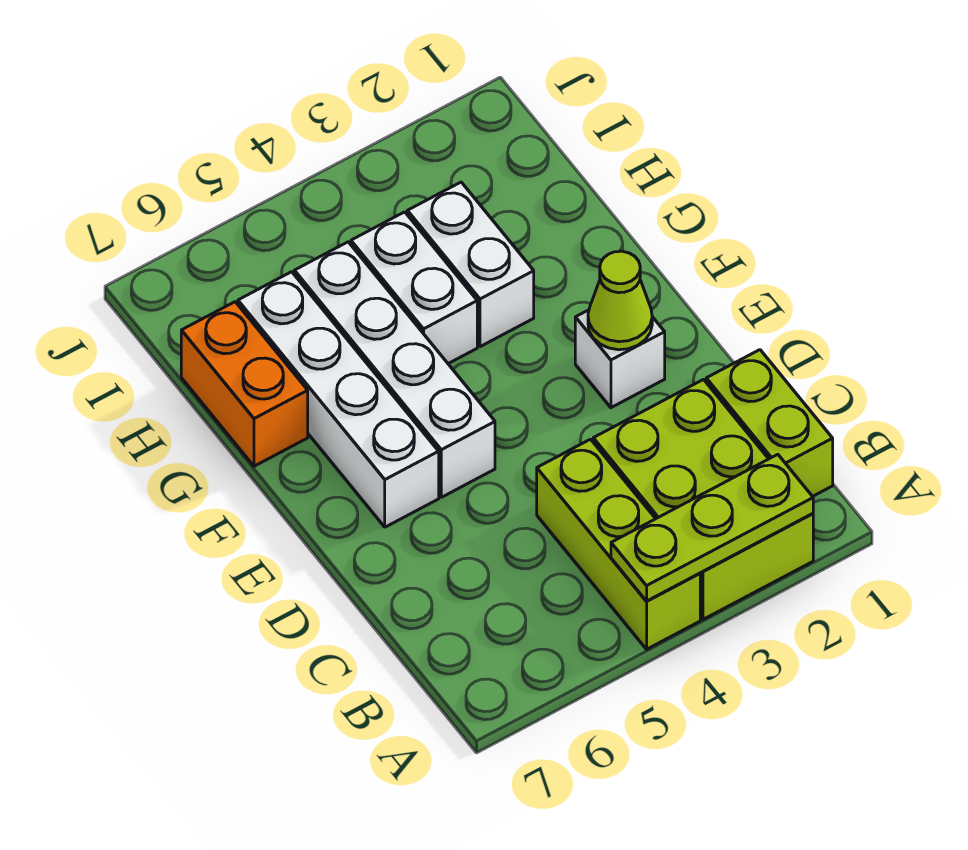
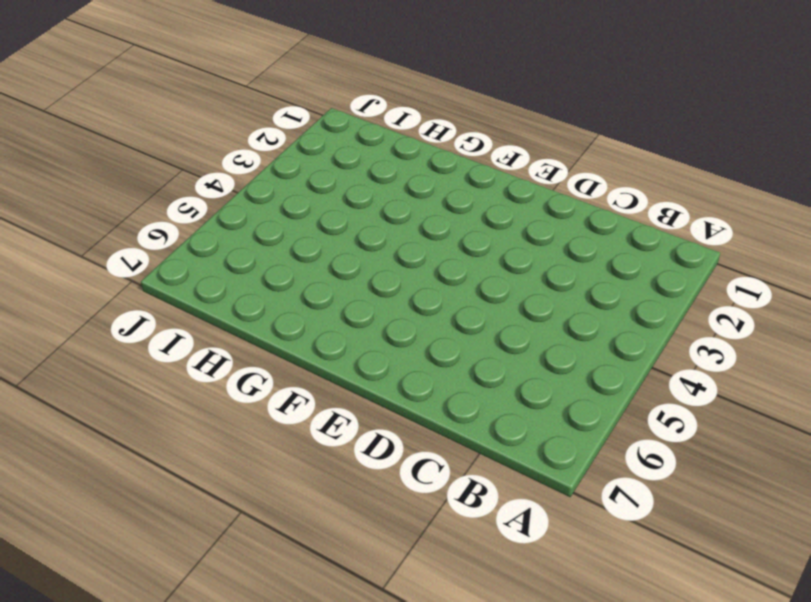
none -> lime brick A2:C3 level 1
none -> lime brick A4:C4 level 1

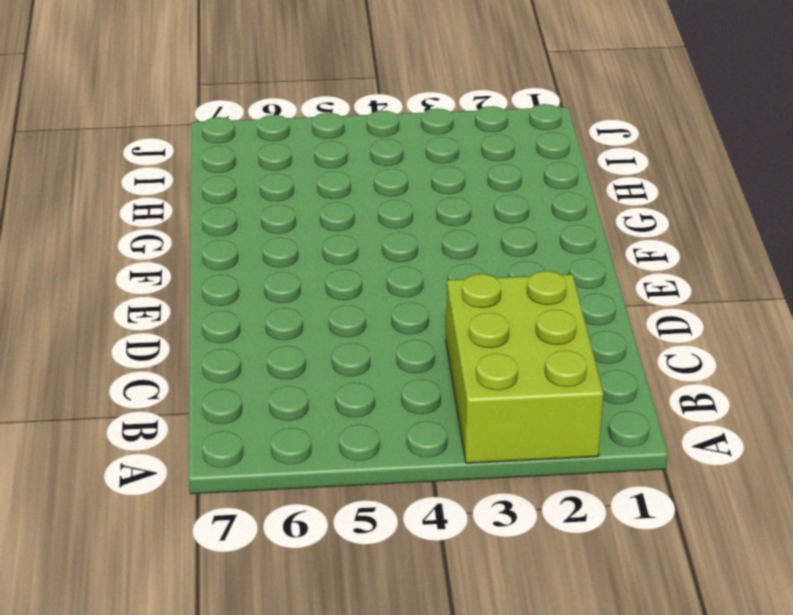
none -> lime brick A4:C4 level 1
none -> lime brick B1:C1 level 1

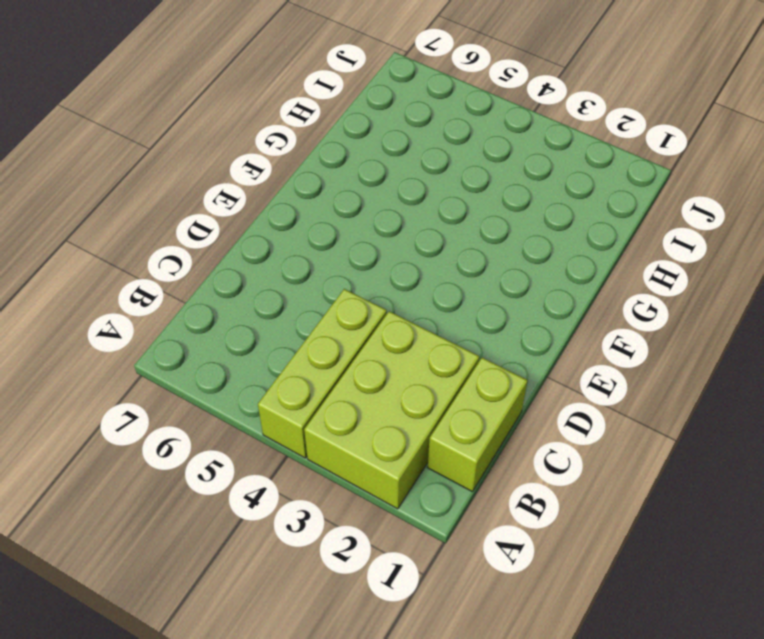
none -> white brick E2 level 1
none -> white brick E5:H5 level 1

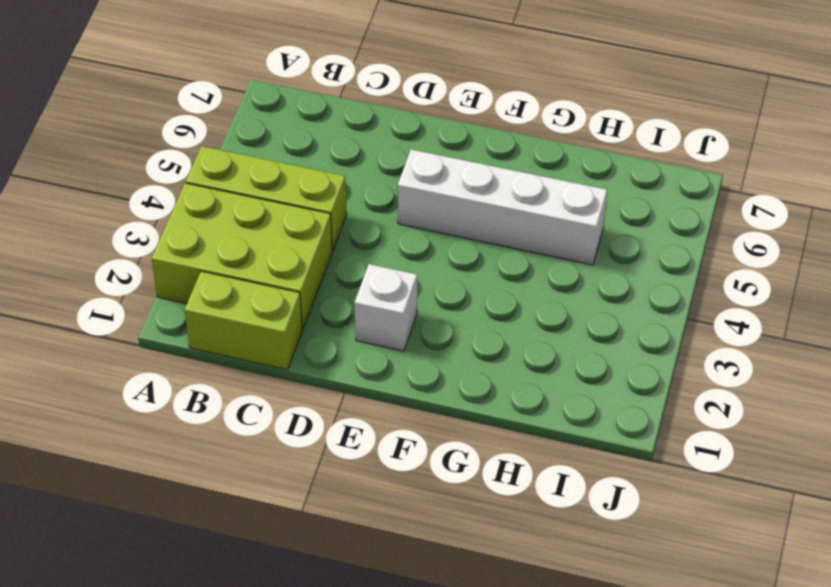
none -> white brick E6:H6 level 1
none -> white brick G3:H3 level 1

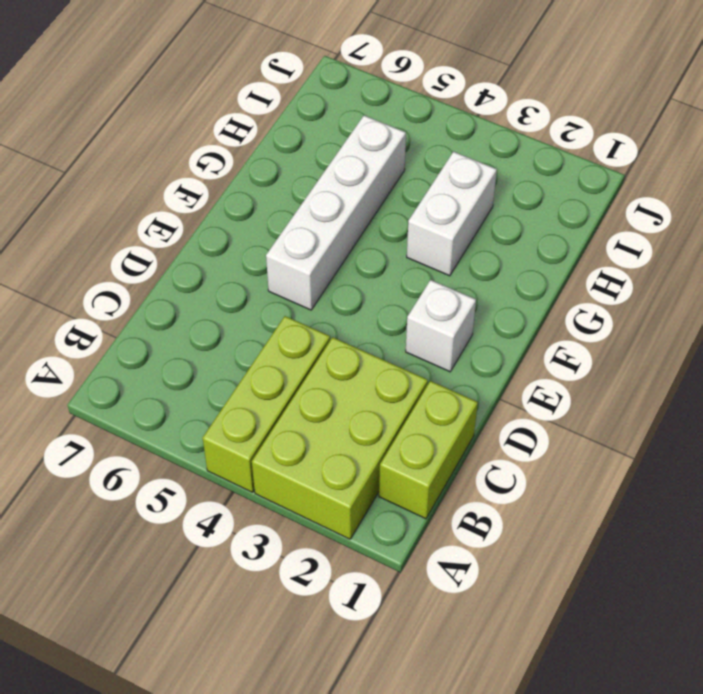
none -> white brick E6:H6 level 1
none -> white brick G4:H4 level 1

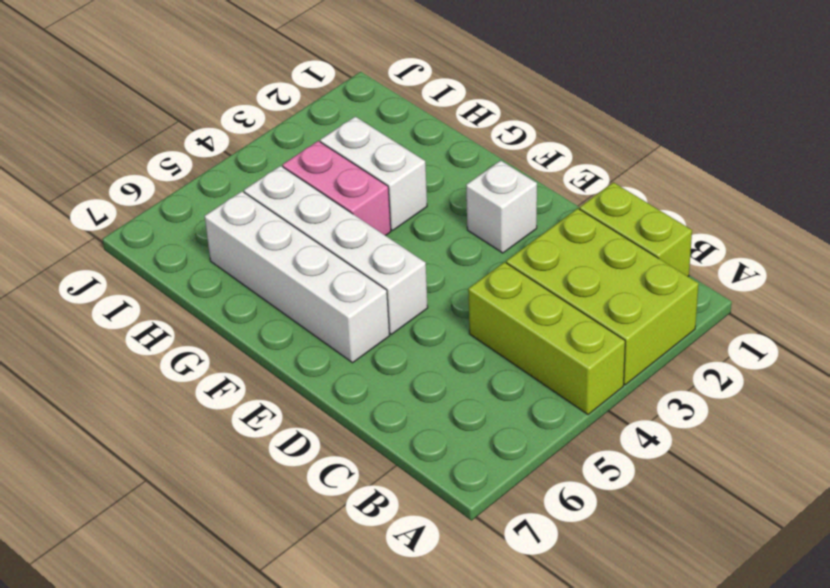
pink brick G4:H4 level 1 -> white brick G4:H4 level 1
none -> orange brick G7:H7 level 1
none -> lime plate A2:A4 level 2

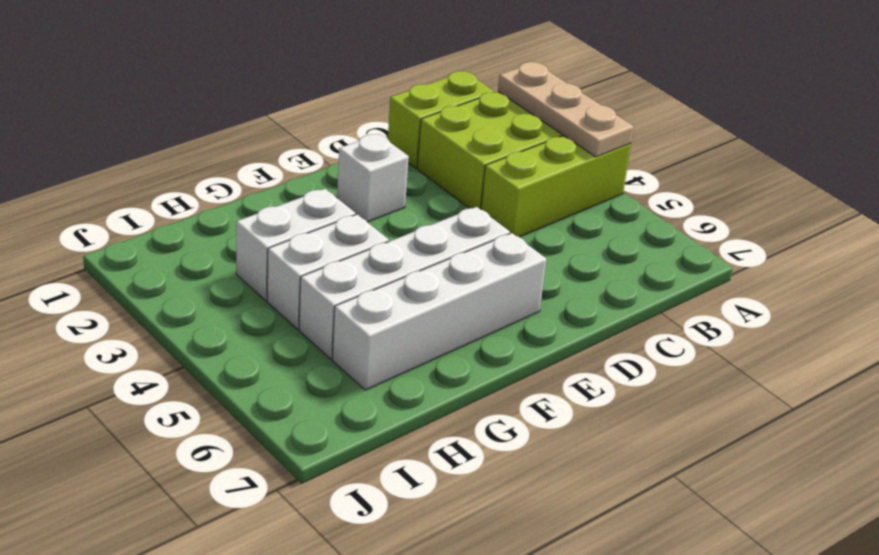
tan plate A2:A4 level 2 -> lime plate A2:A4 level 2
none -> orange brick G7:H7 level 1
none -> lime cone E2 level 2

